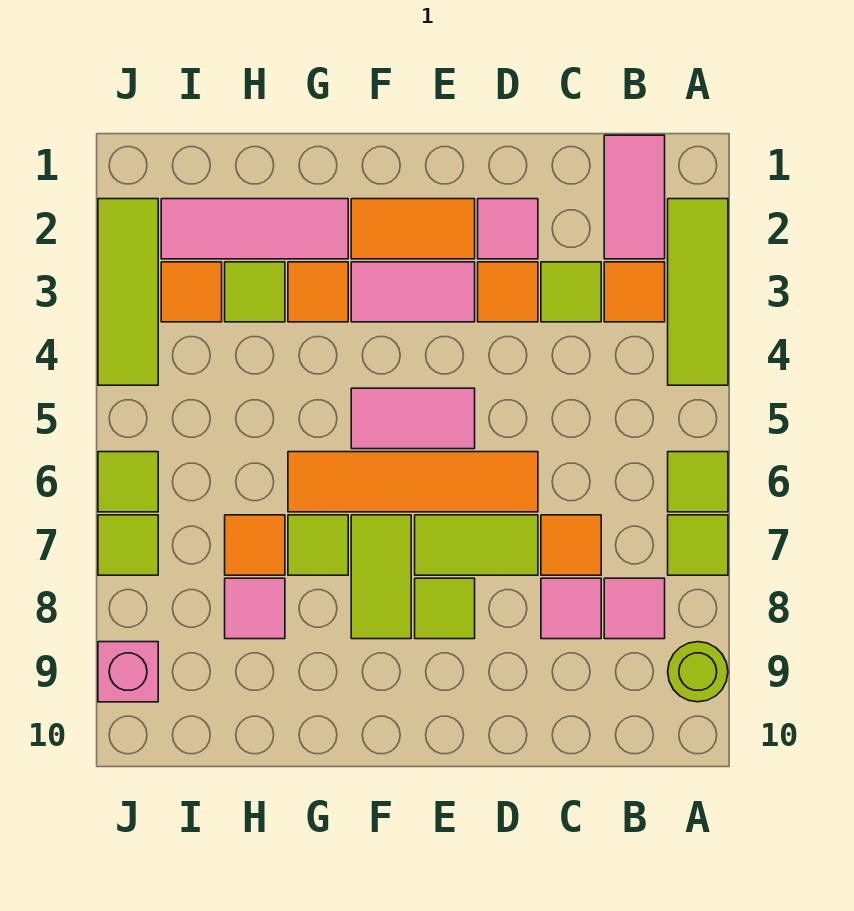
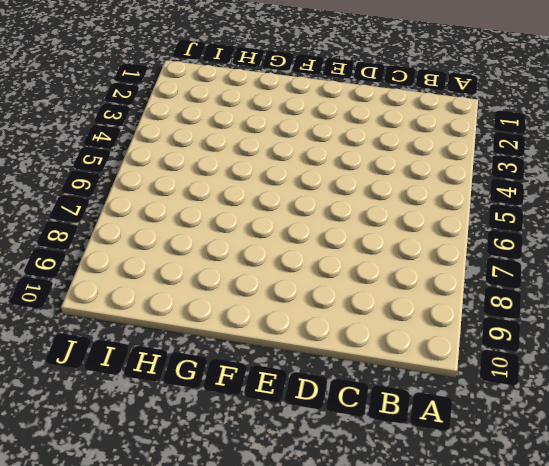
none -> lime tile A2:A4 level 1
none -> lime tile A6 level 1
none -> lime tile A7 level 1
none -> lime round brick A9 level 1

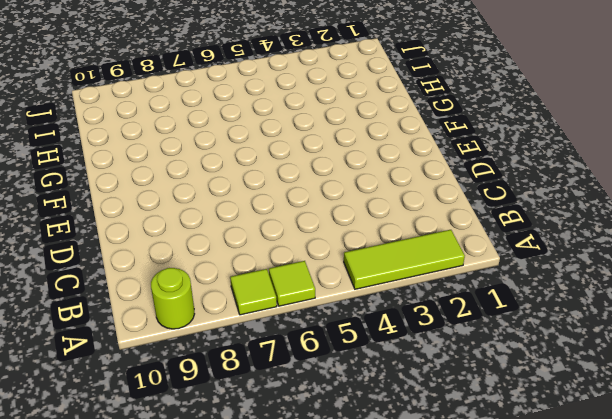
none -> pink tile B1:B2 level 1
none -> orange tile B3 level 1
none -> pink tile B8 level 1
none -> lime tile C3 level 1

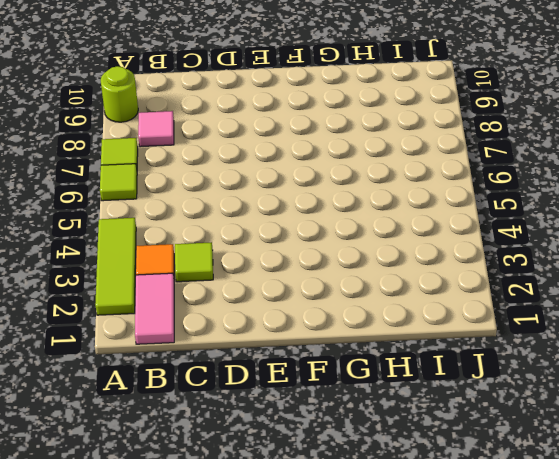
none -> orange tile C7 level 1
none -> pink tile C8 level 1
none -> pink tile D2 level 1
none -> orange tile D3 level 1

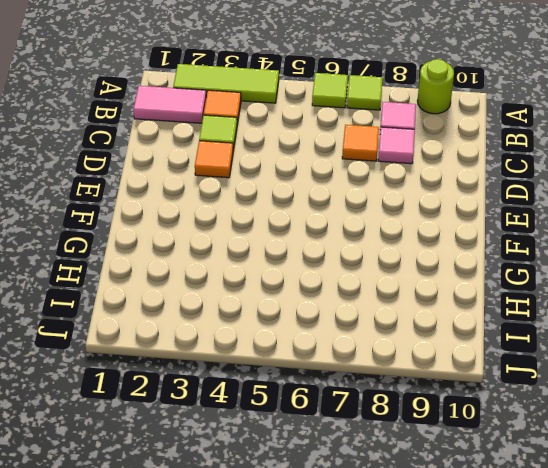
none -> pink tile D2 level 1
none -> orange tile D6:G6 level 1
none -> lime tile D7:E7 level 1
none -> orange tile E2:F2 level 1

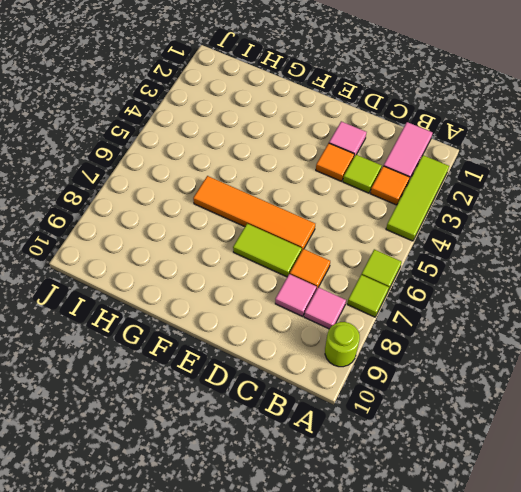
none -> orange tile E2:F2 level 1
none -> pink tile E3:F3 level 1
none -> pink tile E5:F5 level 1
none -> lime tile E8 level 1

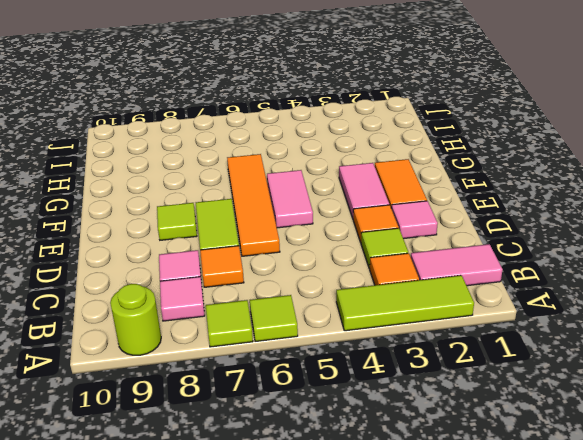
none -> lime tile F7:F8 level 1
none -> pink tile G2:I2 level 1
none -> orange tile G3 level 1
none -> lime tile G7 level 1

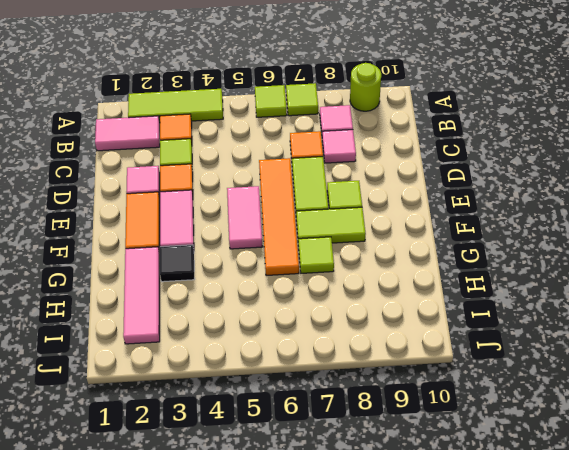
black tile G3 level 1 -> orange tile G3 level 1
none -> lime tile H3 level 1
none -> orange tile H7 level 1
none -> pink tile H8 level 1
none -> orange tile I3 level 1

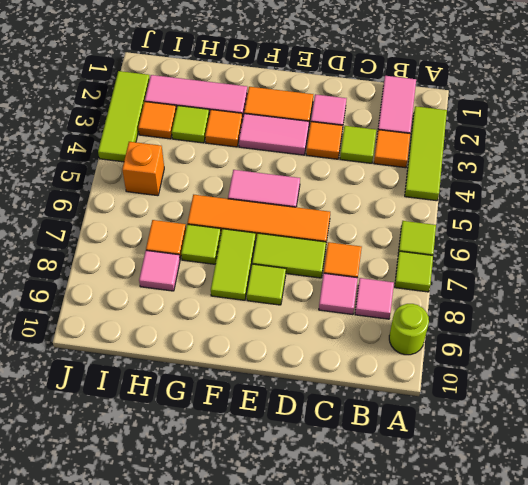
orange brick I5 level 1 -> none
none -> lime tile J6 level 1
none -> lime tile J7 level 1
none -> pink brick J9 level 1

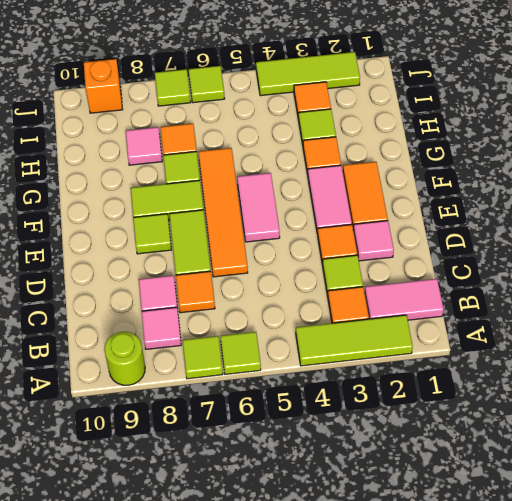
orange brick J9 level 1 -> pink brick J9 level 1
none -> pink tile G2:I2 level 1

